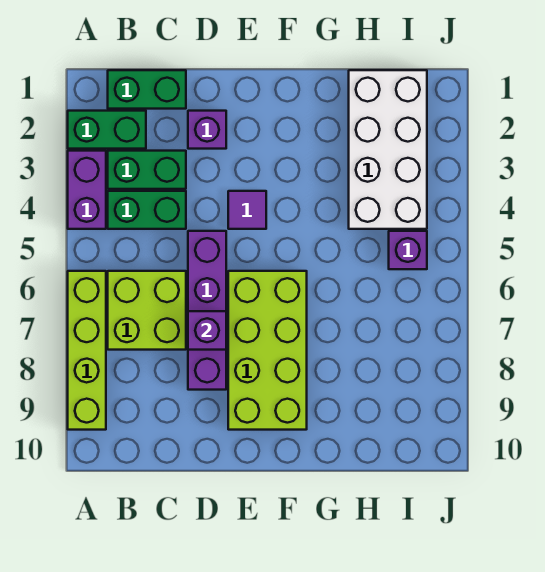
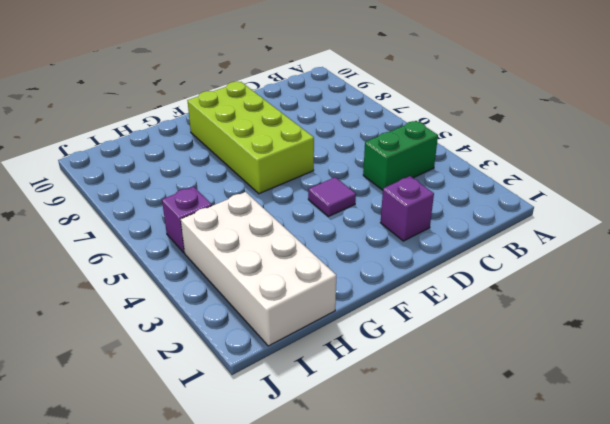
none -> green brick A2:B2 level 1
none -> purple brick A3:A4 level 1
none -> lime brick A6:A9 level 1

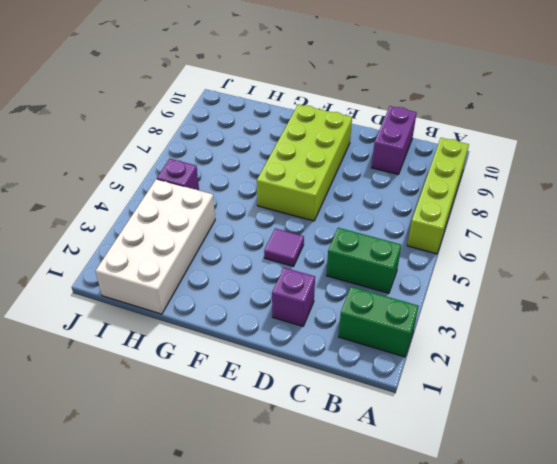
purple brick C9:C10 level 1 -> purple brick A3:A4 level 1
none -> green brick B1:C1 level 1
none -> green brick B3:C3 level 1
none -> lime brick B6:C7 level 1

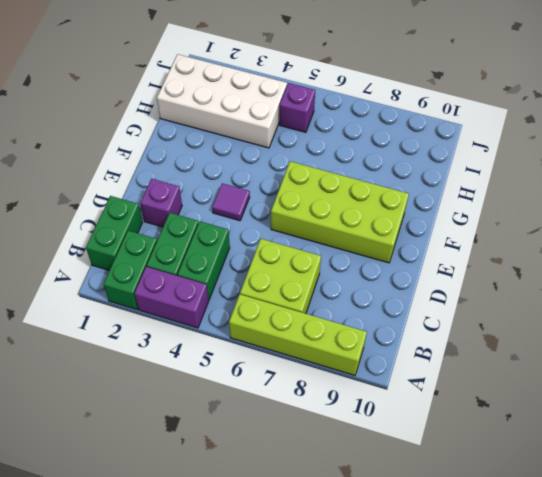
none -> purple brick D5:D8 level 1
none -> purple brick D7 level 2

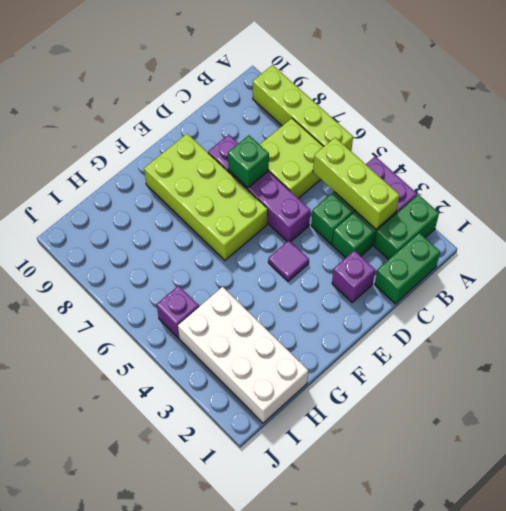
lime brick B3:B5 level 2 -> none
green brick D7 level 2 -> purple brick D7 level 2

